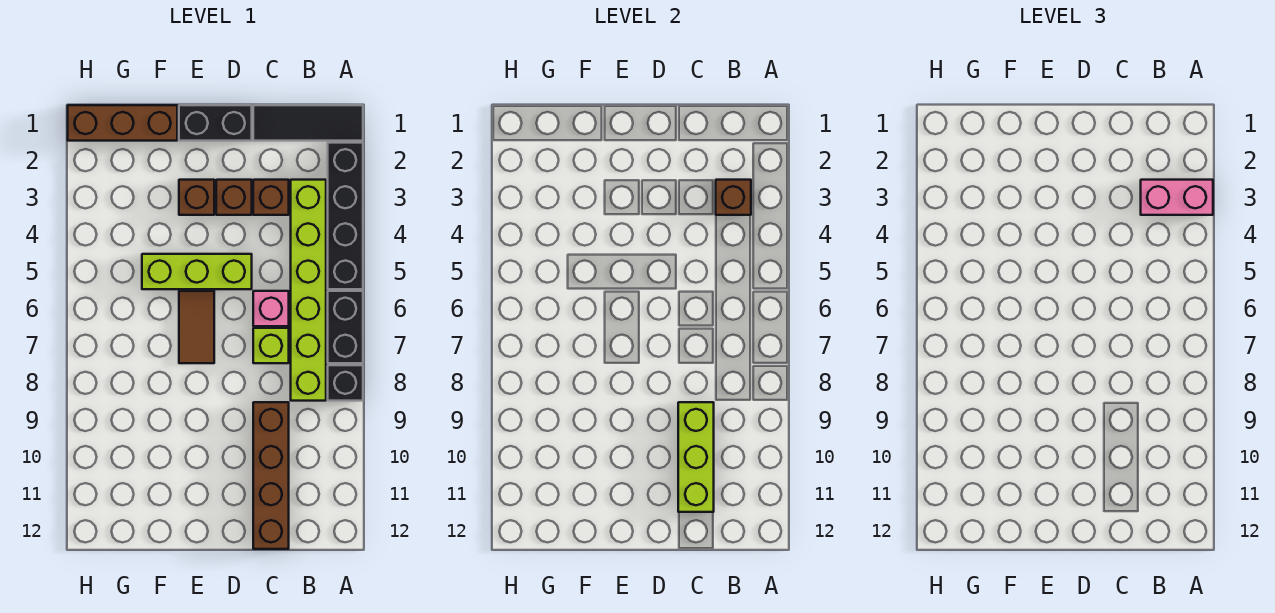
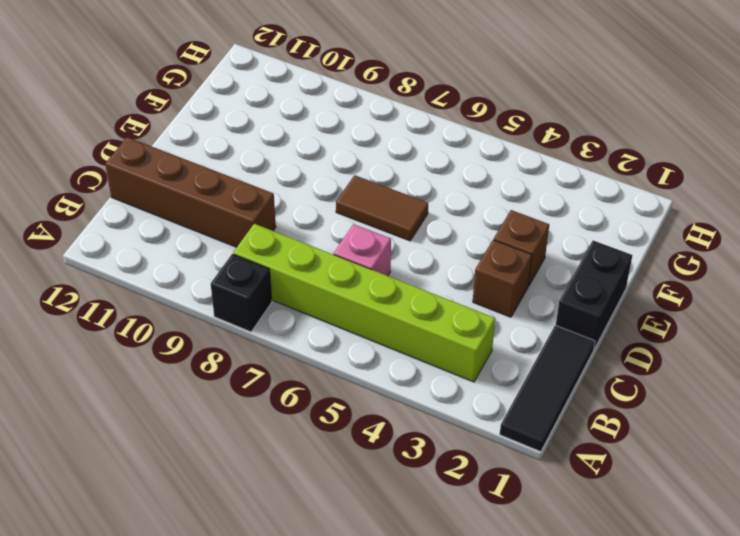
none -> black brick A2:A5 level 1
none -> black brick A6:A7 level 1
none -> brown brick C3 level 1

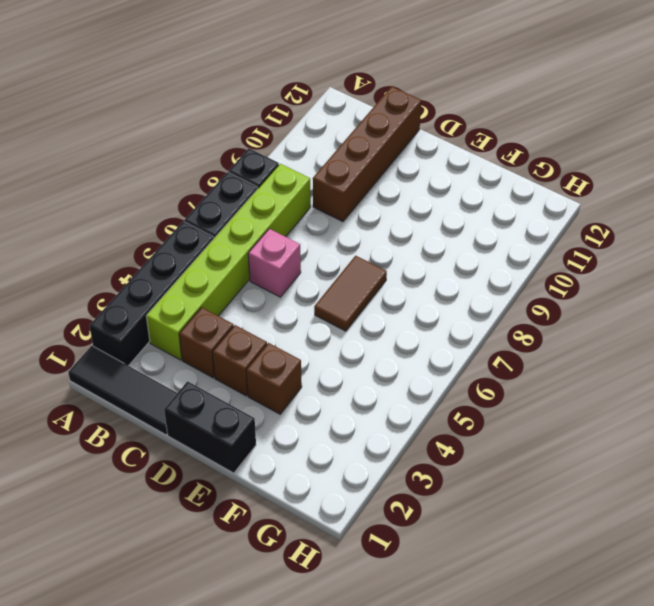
none -> lime brick C7 level 1
none -> lime brick D5:F5 level 1
none -> brown brick F1:H1 level 1

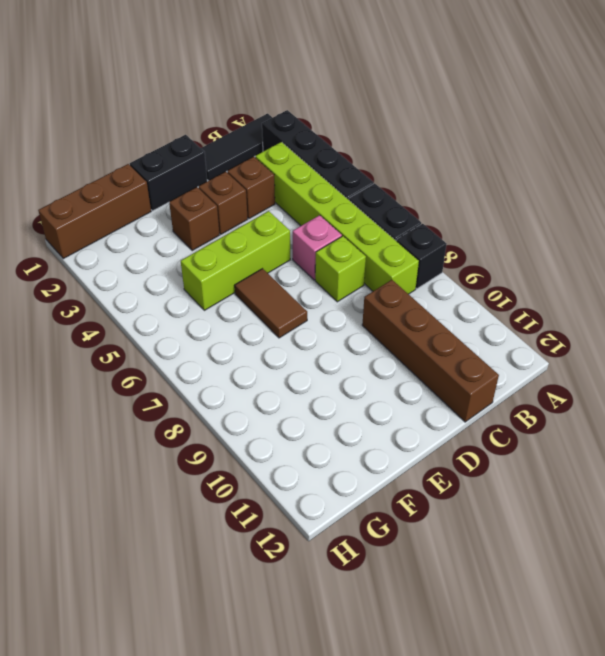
none -> brown brick B3 level 2
none -> lime brick C9:C11 level 2
none -> pink brick A3:B3 level 3

